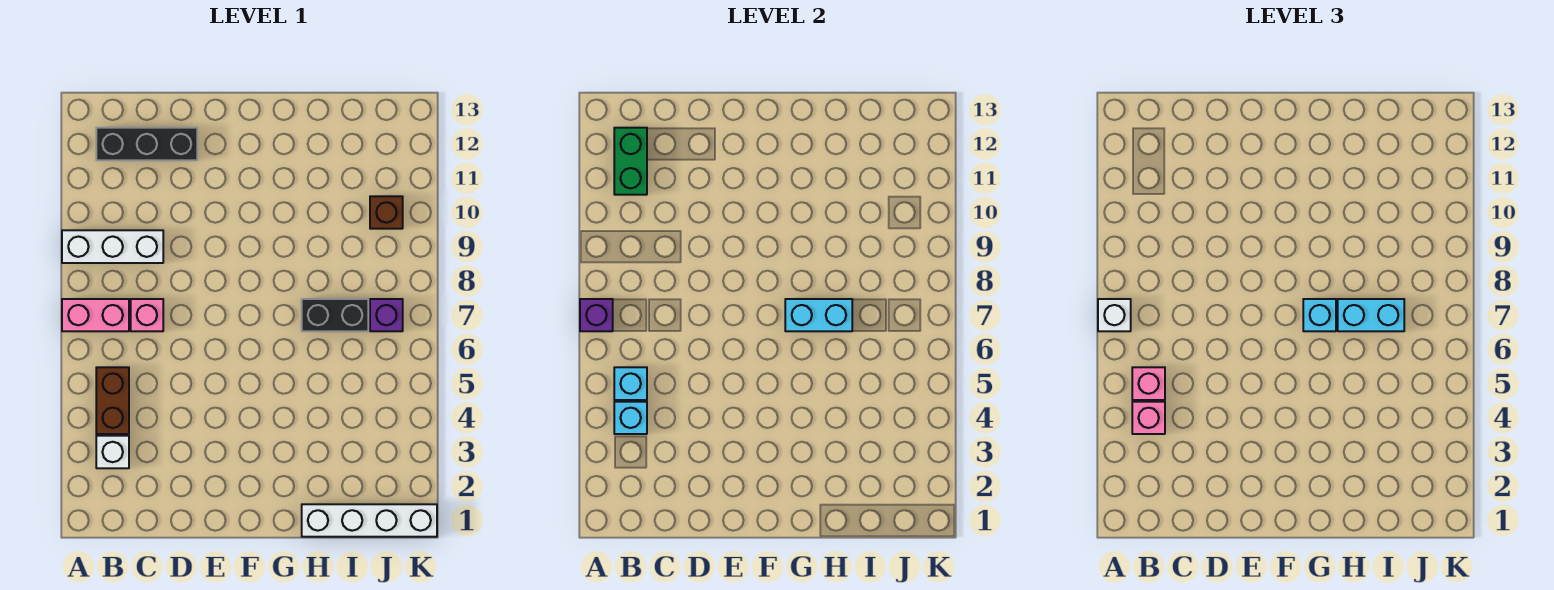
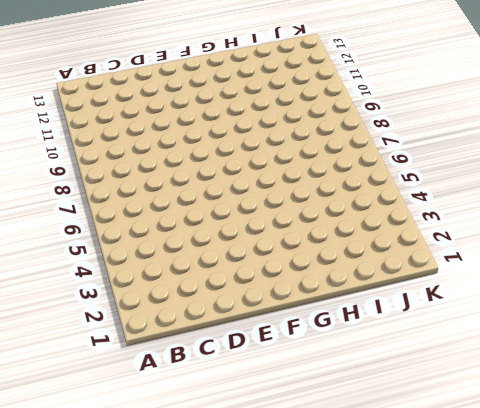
none -> pink brick A7:B7 level 1
none -> white brick A9:C9 level 1
none -> white brick B3 level 1

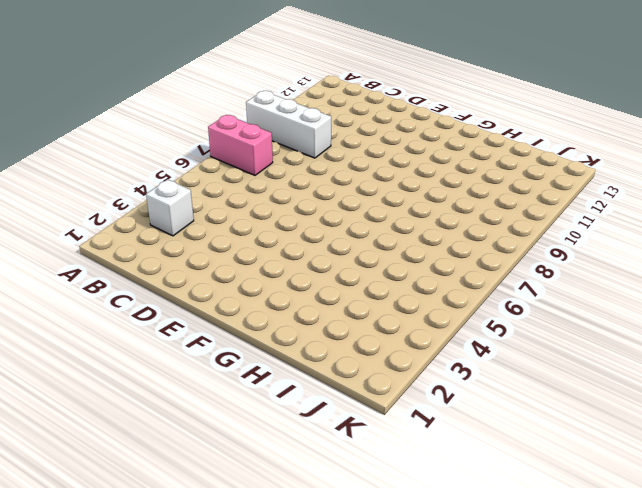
none -> brown brick B4:B5 level 1
none -> black brick B12:D12 level 1
none -> pink brick C7 level 1

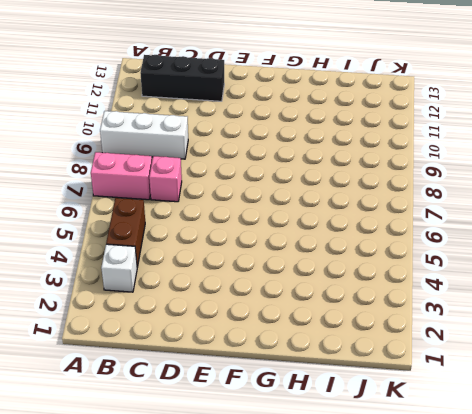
none -> white brick H1:K1 level 1
none -> black brick H7:I7 level 1
none -> purple brick J7 level 1

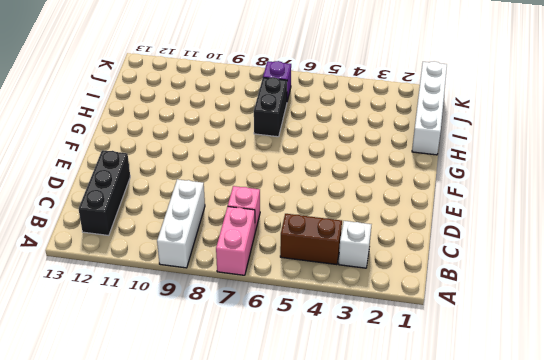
none -> brown brick J10 level 1
none -> purple brick A7 level 2
none -> cyan brick B4 level 2

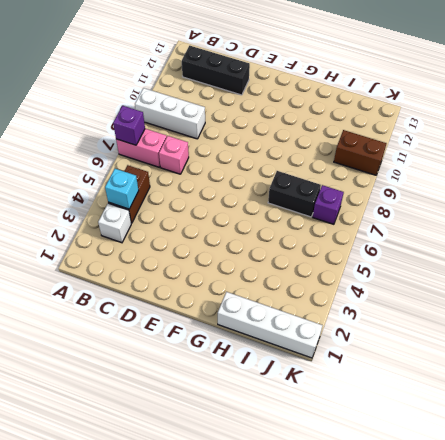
brown brick J10:K10 level 1 -> brown brick J10 level 1
none -> cyan brick B5 level 2
none -> green brick B11:B12 level 2
none -> cyan brick G7:H7 level 2

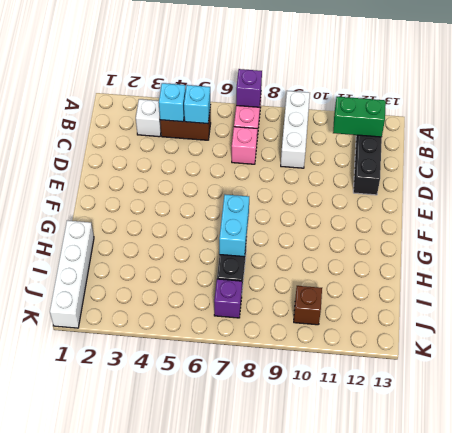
none -> white brick A7 level 3
none -> pink brick B4 level 3
none -> pink brick B5 level 3

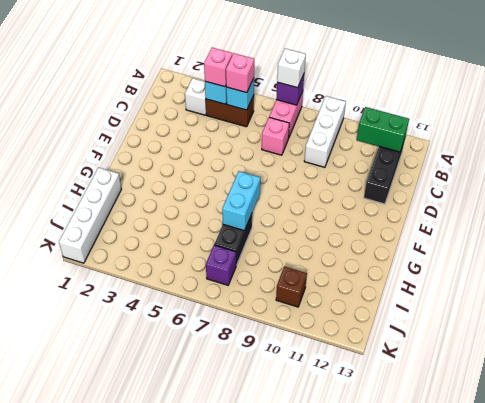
none -> cyan brick G7 level 3
none -> cyan brick H7:I7 level 3

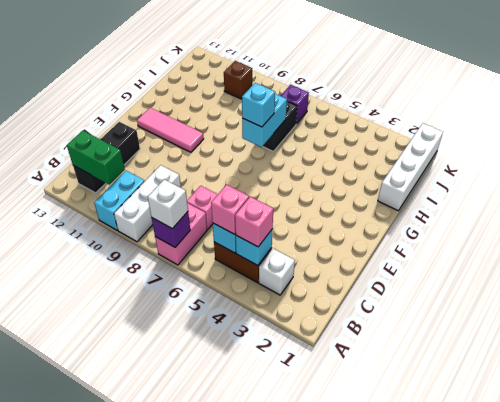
cyan brick A10:B10 level 1 -> cyan brick H7:I7 level 3
pink tile F10:F12 level 1 -> none

